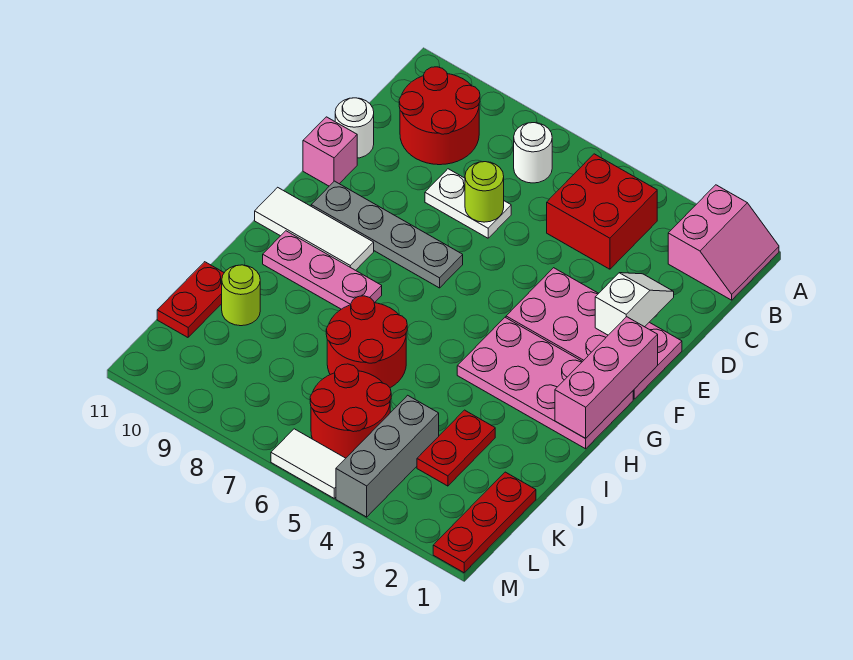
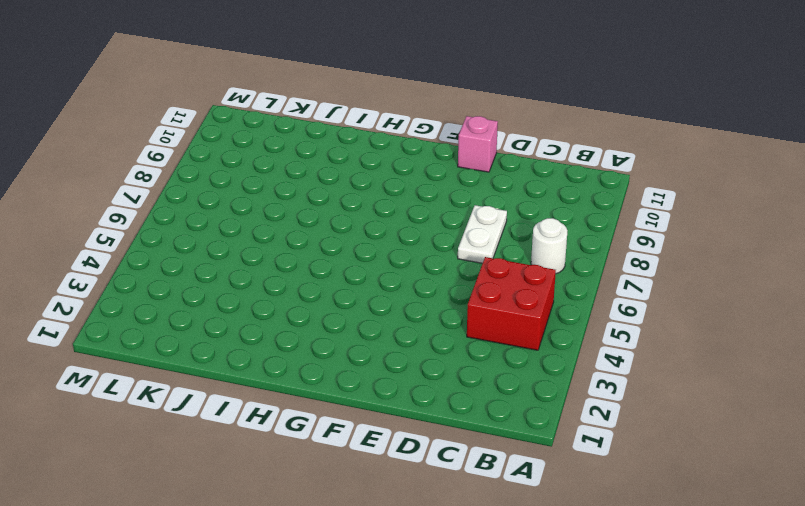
none -> pink slope A1:B2 level 1 top 2
none -> red round brick B9:C10 level 1
none -> white round brick D11 level 1

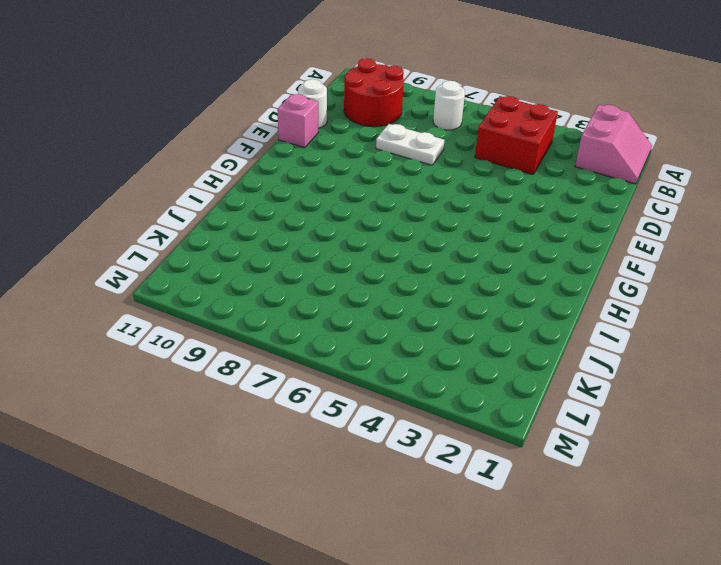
none -> pink plate E1:F4 level 1
none -> grey plate F7:F10 level 1
none -> pink plate G1:H4 level 1

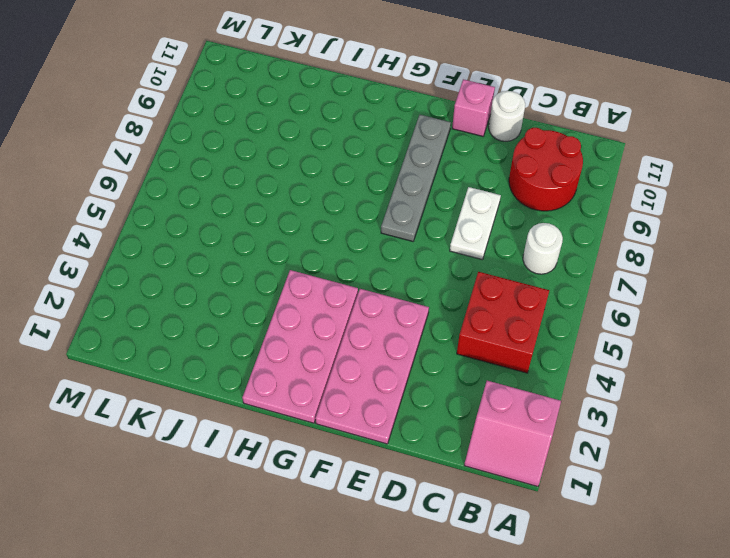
none -> white tile G9:G11 level 1
none -> pink plate H8:H10 level 1
none -> red round brick I6:J7 level 1

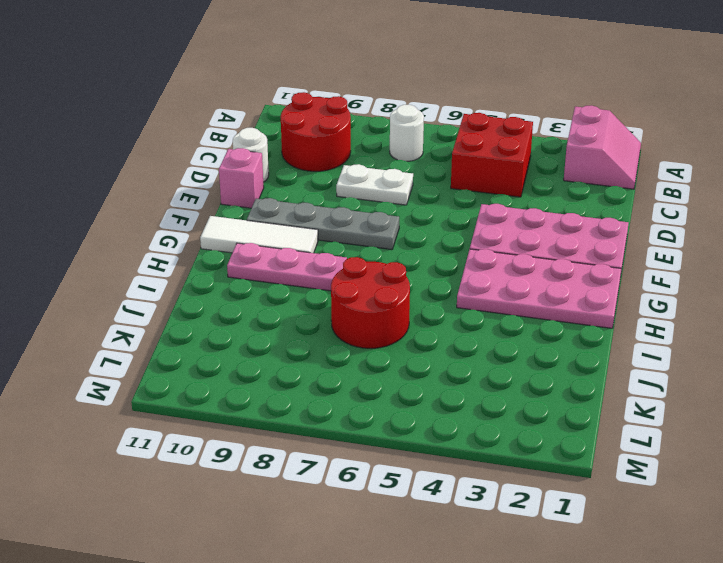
none -> red plate J3:K3 level 1
none -> lime round brick J10 level 1
none -> red plate J11:K11 level 1

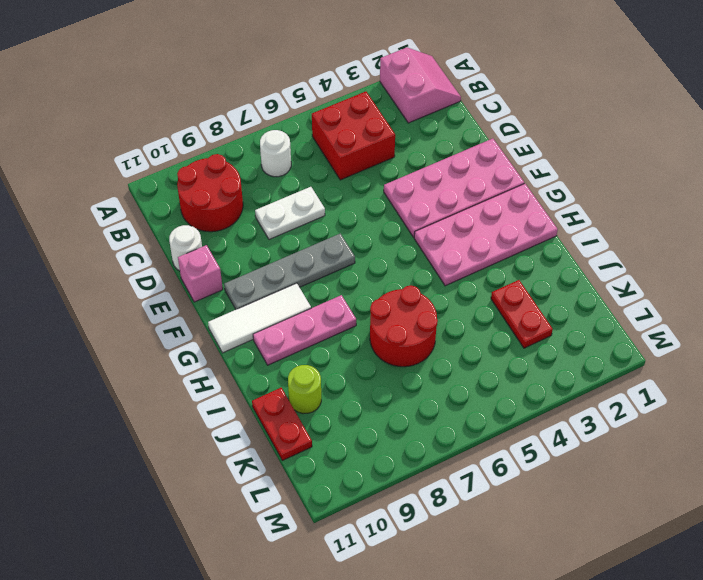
none -> red plate K1:M1 level 1
none -> grey brick K4:M4 level 1
none -> red round brick K5:L6 level 1

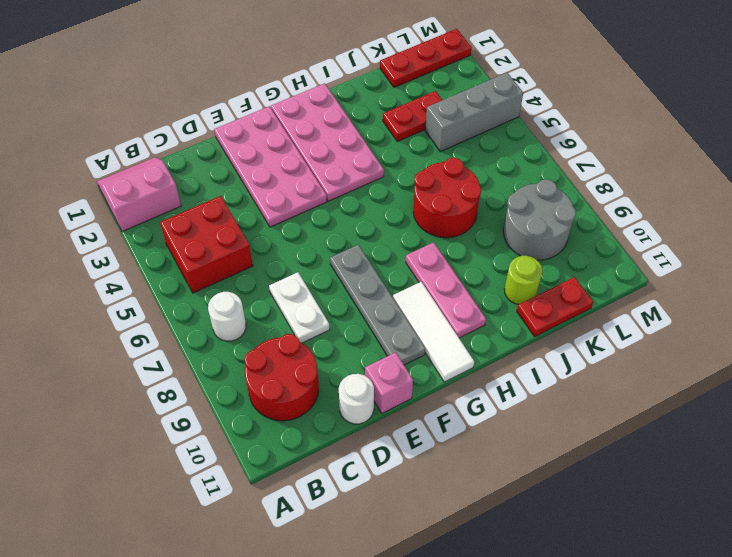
grey round brick K8:L9 level 1 -> none
none -> red round brick K5:L6 level 1
none -> white tile M5:M6 level 1
none -> white slope D2:E2 level 2 top E

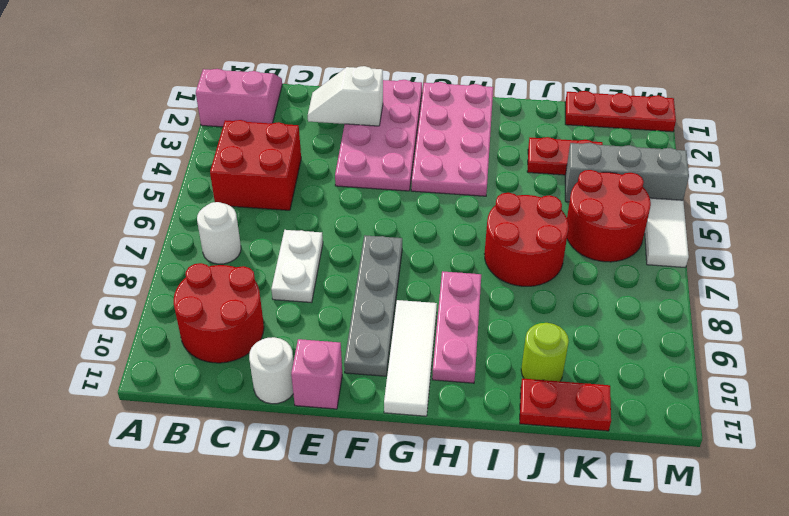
none -> lime round brick D7 level 2
none -> pink brick F1:H1 level 2

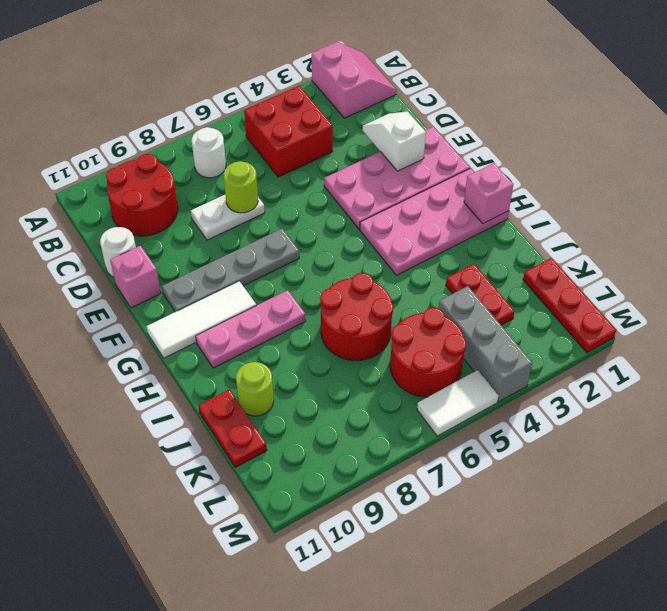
pink brick H1 level 2 -> pink brick F1:H1 level 2

